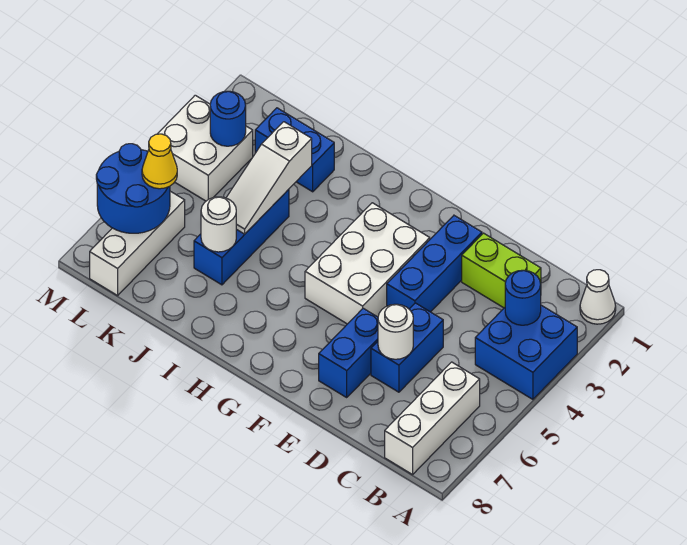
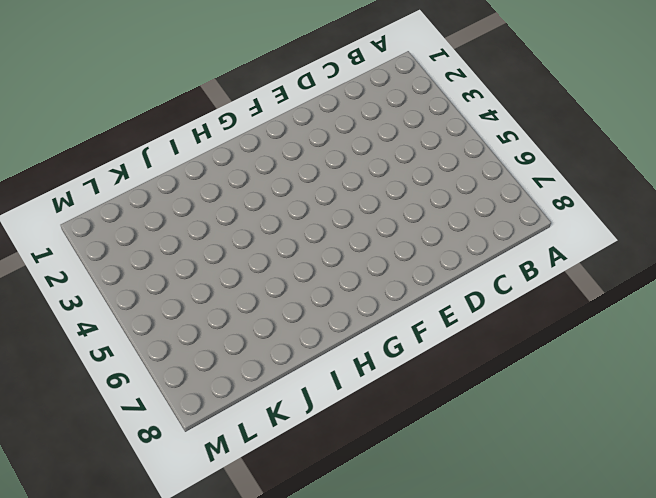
none -> white cone A1 level 1
none -> blue brick A3:B4 level 1
none -> white brick B6:B8 level 1

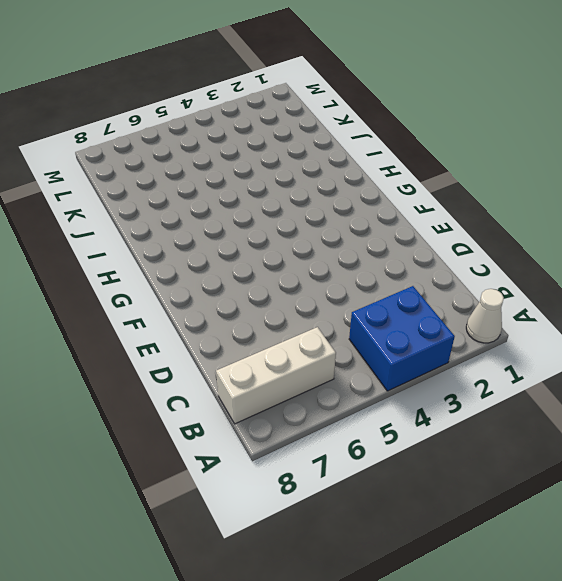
none -> lime brick C2:D2 level 1
none -> blue brick D5:D6 level 1
none -> blue brick E2:E4 level 1

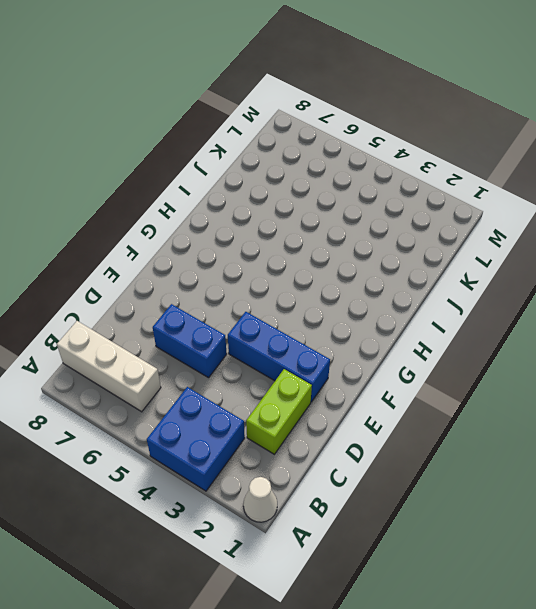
none -> blue brick E6:E7 level 1
none -> white brick F3:G5 level 1
none -> blue brick J2:K2 level 1

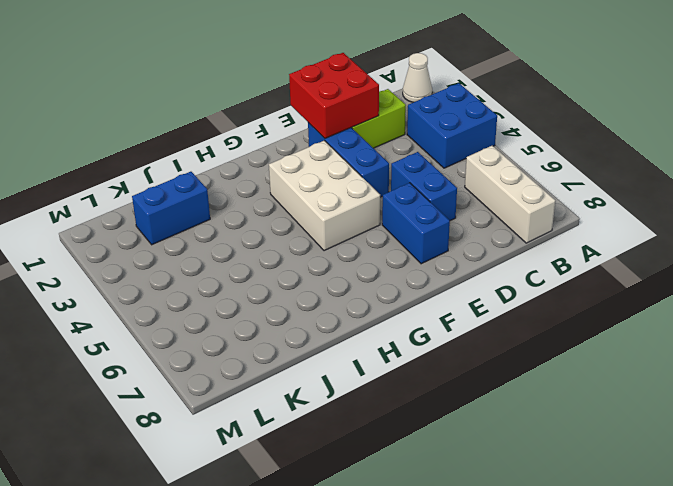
red brick D1:E2 level 2 -> none
none -> blue brick J4:J6 level 1
none -> white brick L3:M4 level 1
none -> white brick L6:L8 level 1

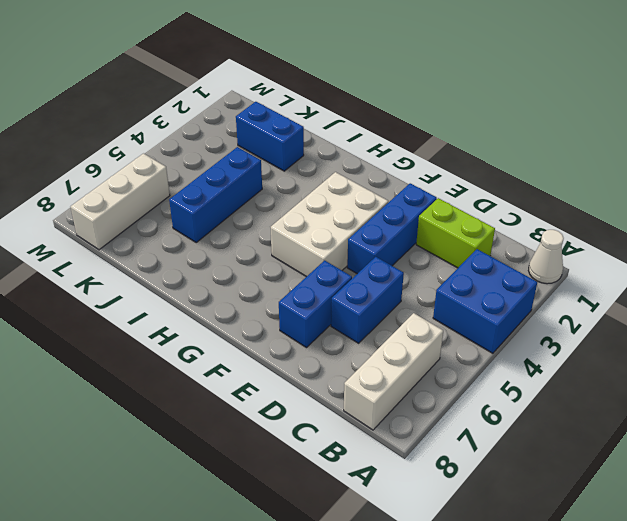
none -> white brick L3:M4 level 1
none -> blue round brick B3 level 2
none -> white round brick D6 level 2

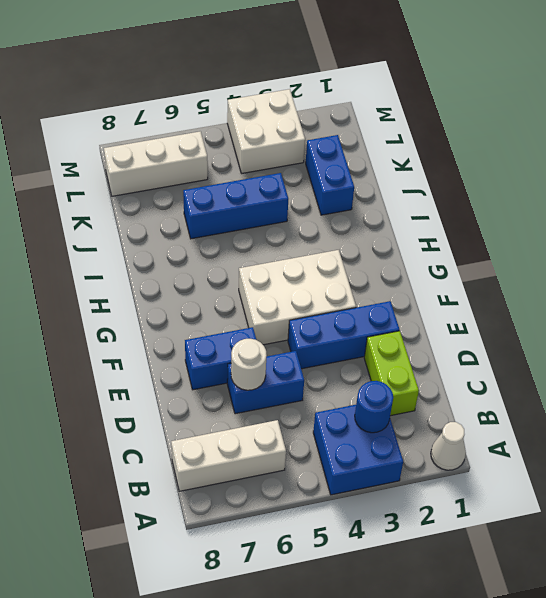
none -> white slope J3:J5 level 2 top 3
none -> white round brick J6 level 2
none -> blue round brick L3 level 2

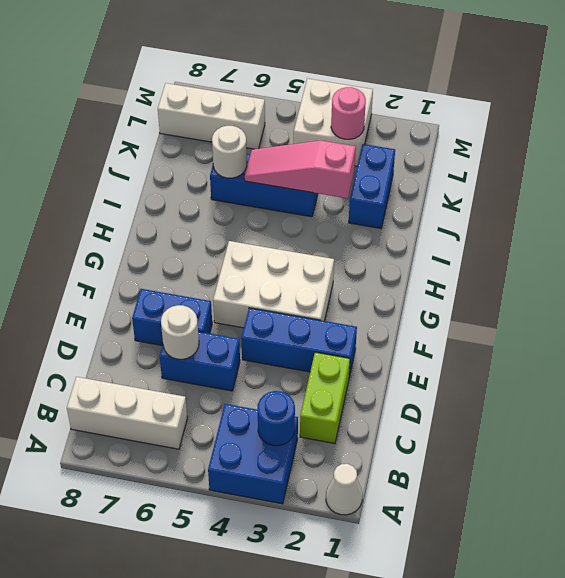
pink slope J3:J5 level 2 top 3 -> white slope J3:J5 level 2 top 3
pink round brick L3 level 2 -> blue round brick L3 level 2
none -> blue round brick L6:M7 level 2
none -> yellow cone L6 level 3

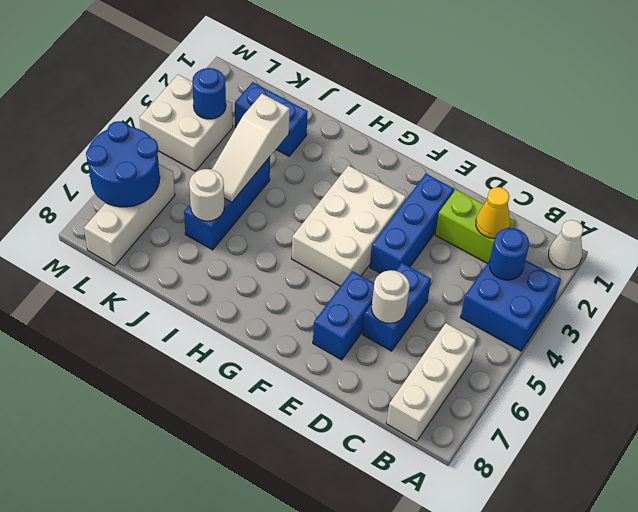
yellow cone C2 level 2 -> yellow cone L6 level 3

